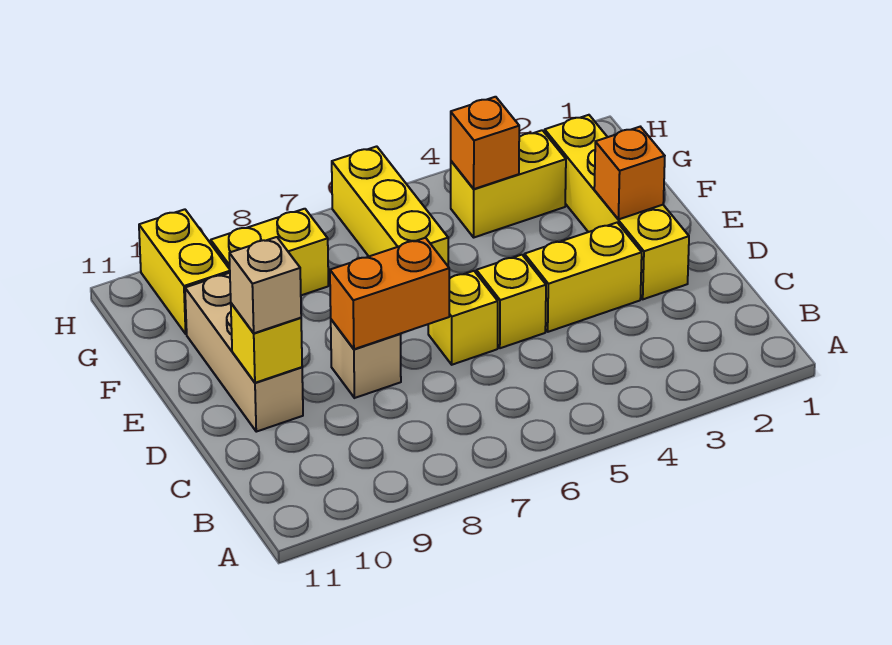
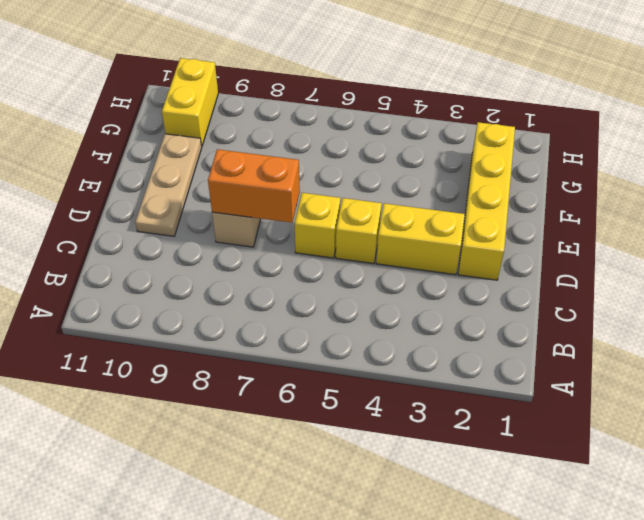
tan plate D10:F10 level 1 -> tan brick D10:F10 level 1
none -> yellow brick F6:H6 level 1
none -> yellow brick G3:G4 level 1
none -> yellow brick G8:G9 level 1

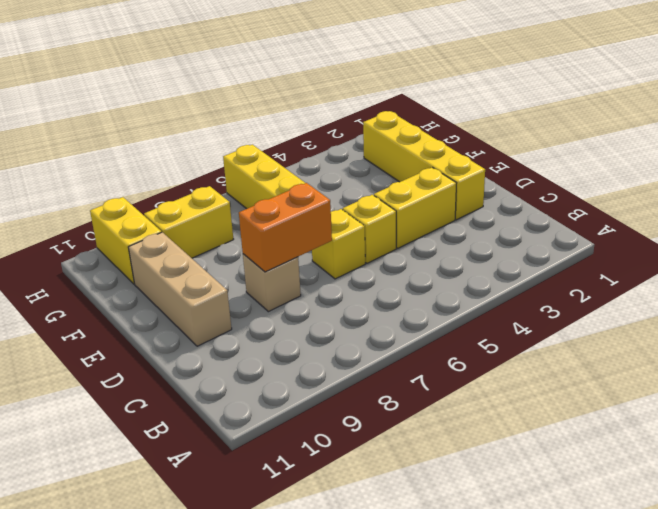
none -> yellow brick G3:G4 level 1
none -> yellow brick D10 level 2
none -> orange brick E2 level 2

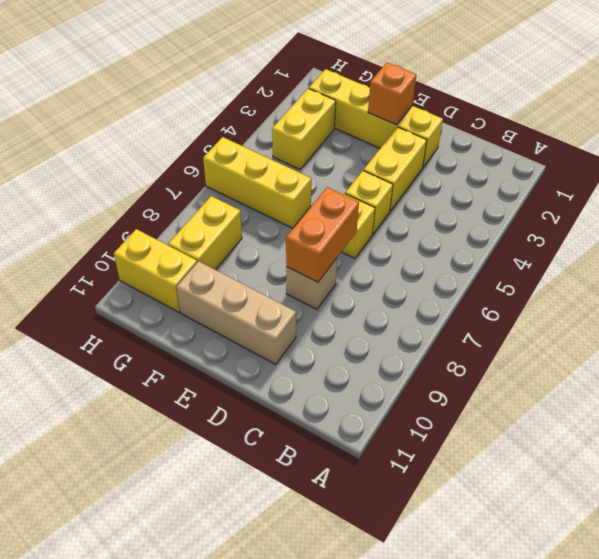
none -> yellow brick D10 level 2
none -> orange brick G4 level 2
none -> tan brick D10 level 3

